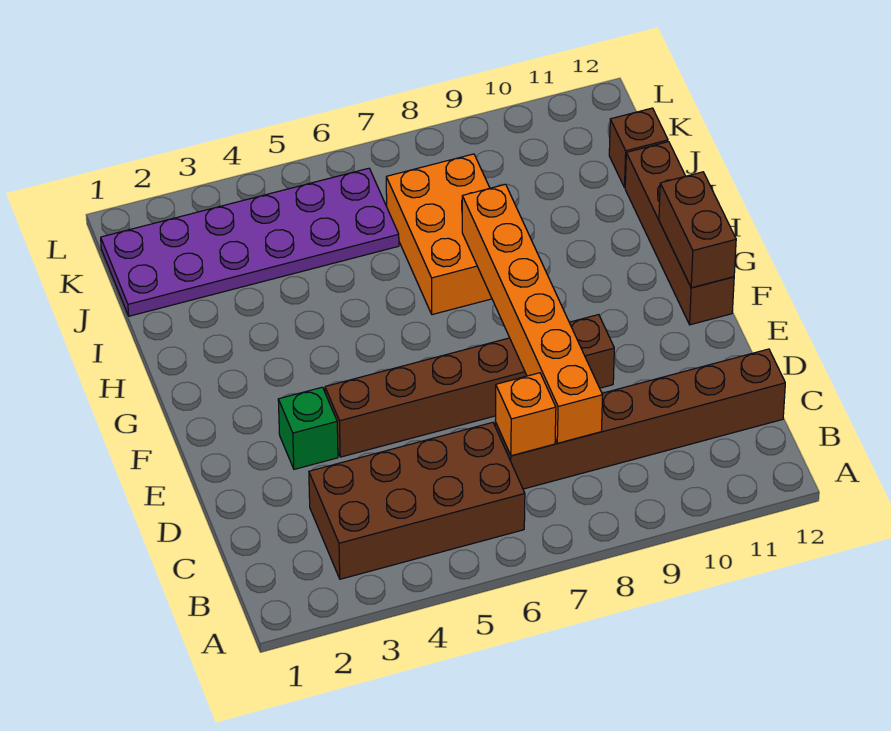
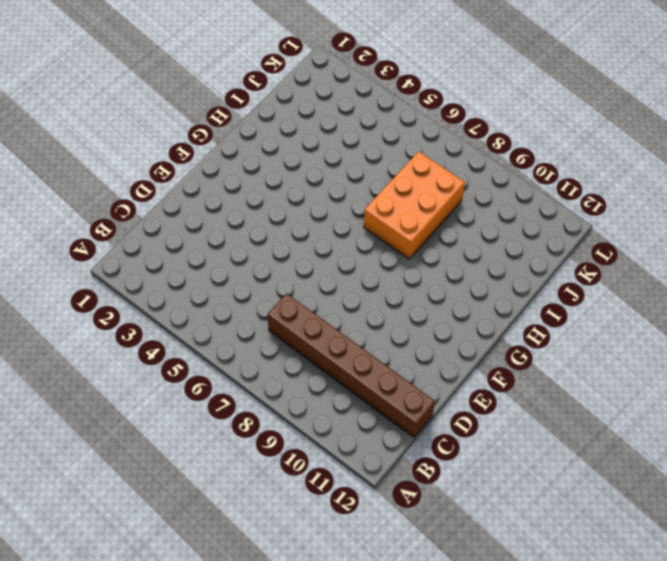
none -> brown brick B3:C6 level 1
none -> green brick E3 level 1

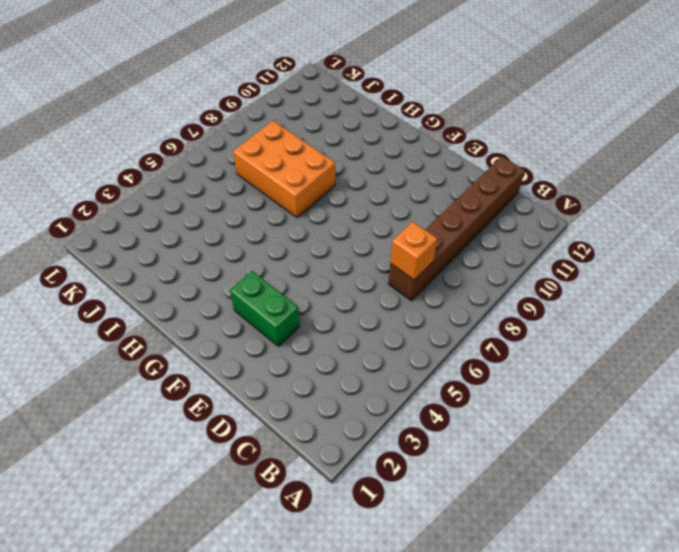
green brick E3:F3 level 1 -> green brick E3 level 1
none -> brown brick B3:C6 level 1
none -> brown brick E4:E9 level 1

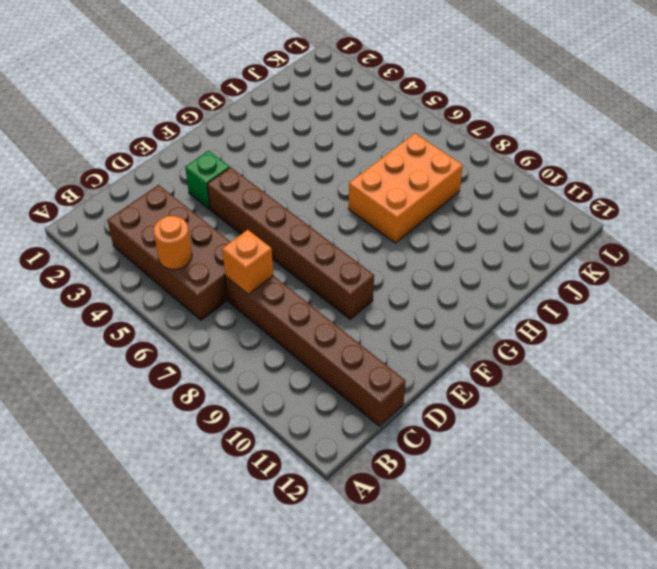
orange round brick B5 level 2 -> none
none -> brown brick F12:I12 level 1
none -> purple plate J1:K6 level 1

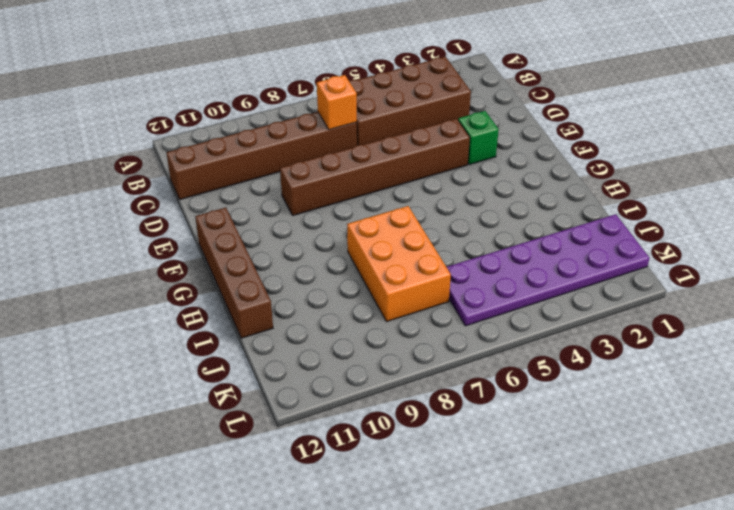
none -> brown brick J12 level 1
none -> orange brick C8:H8 level 2

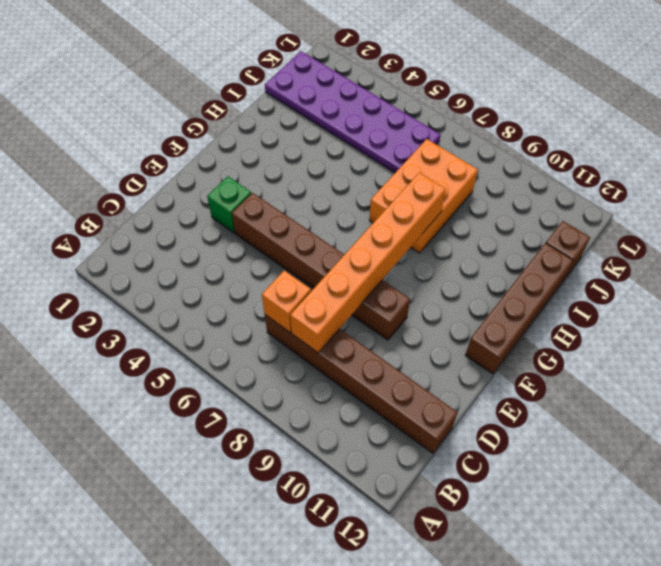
none -> brown brick B3:C6 level 1
none -> brown brick F12:G12 level 2

